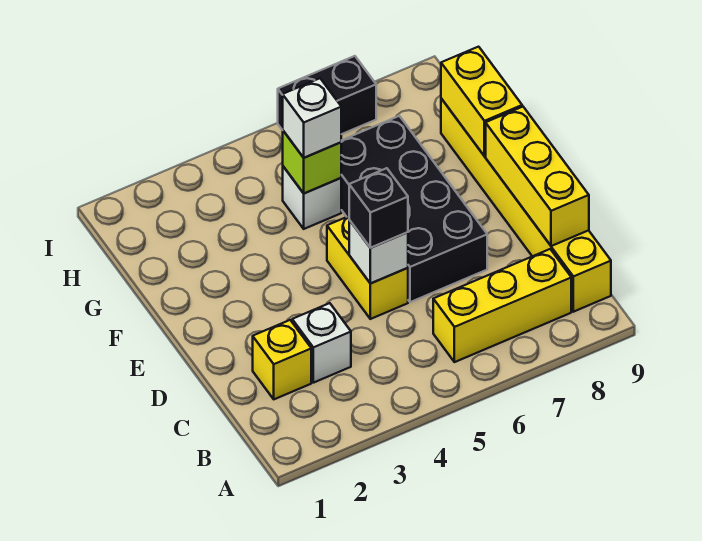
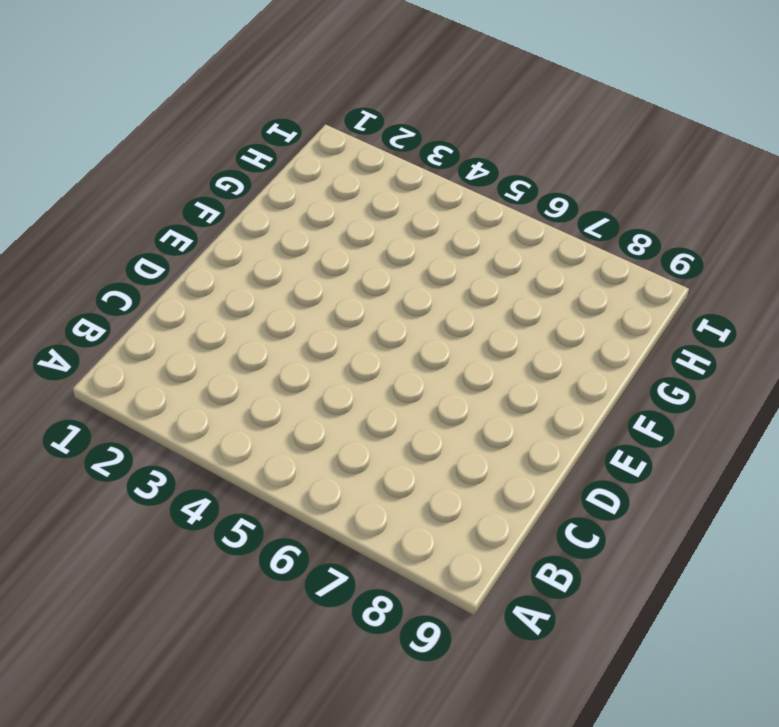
none -> yellow brick B6:B8 level 1
none -> yellow brick B9:G9 level 1
none -> yellow brick C2 level 1

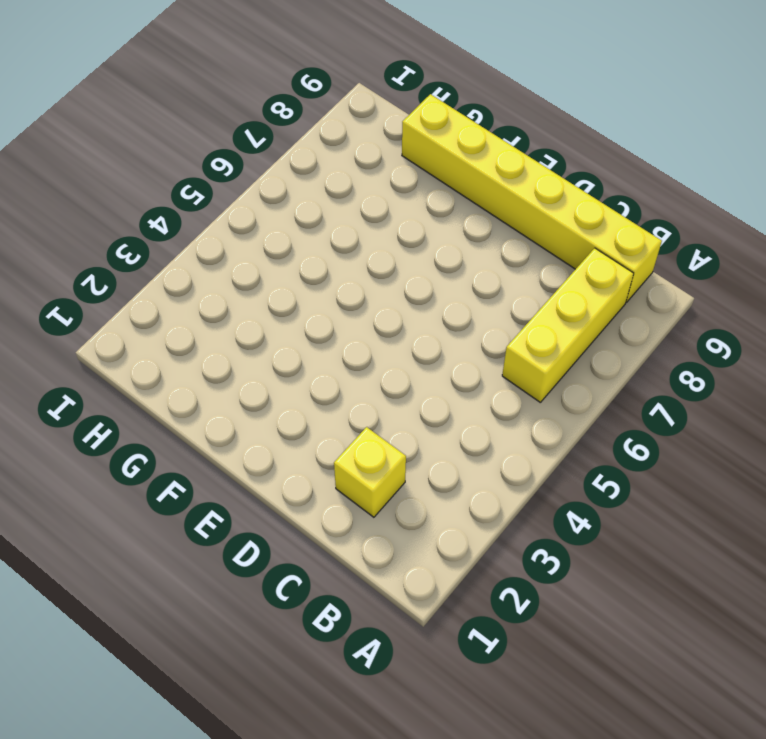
none -> white brick C3 level 1
none -> yellow brick D5:E5 level 1
none -> black brick D6:G7 level 1

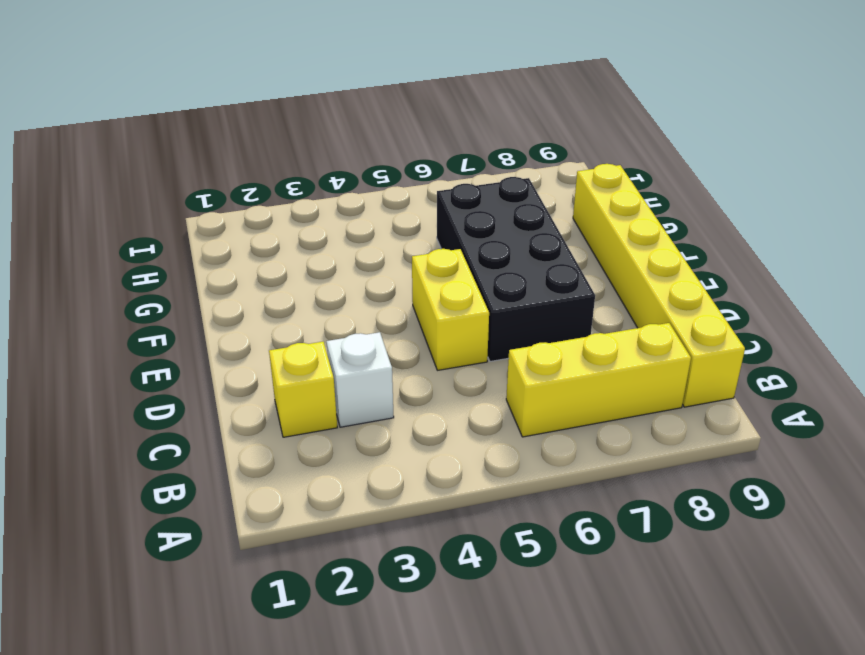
none -> white brick G5 level 1
none -> black brick I6:I7 level 1
none -> yellow brick C9:E9 level 2

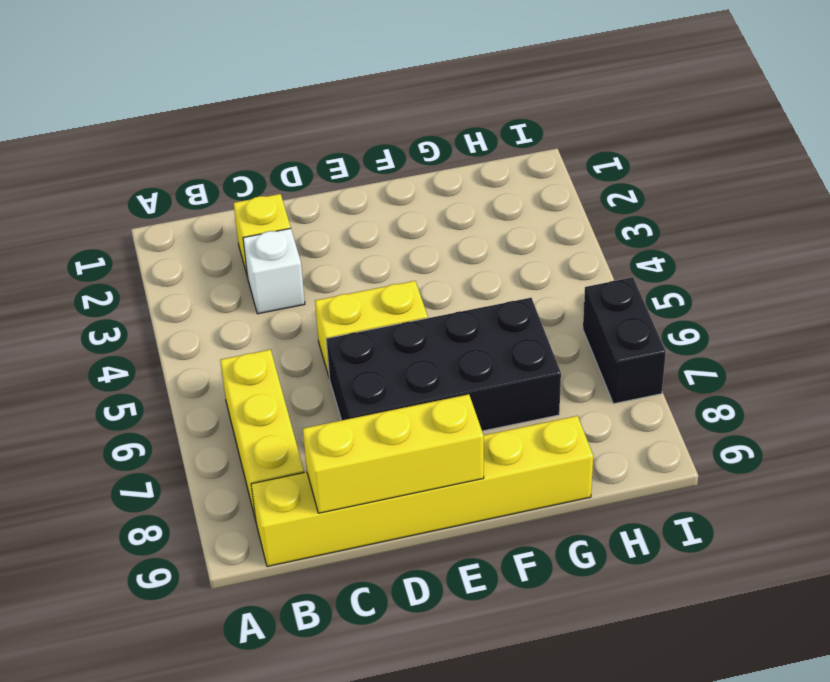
none -> white brick G5 level 1
none -> white brick D5 level 2
none -> yellow brick F9:G9 level 2

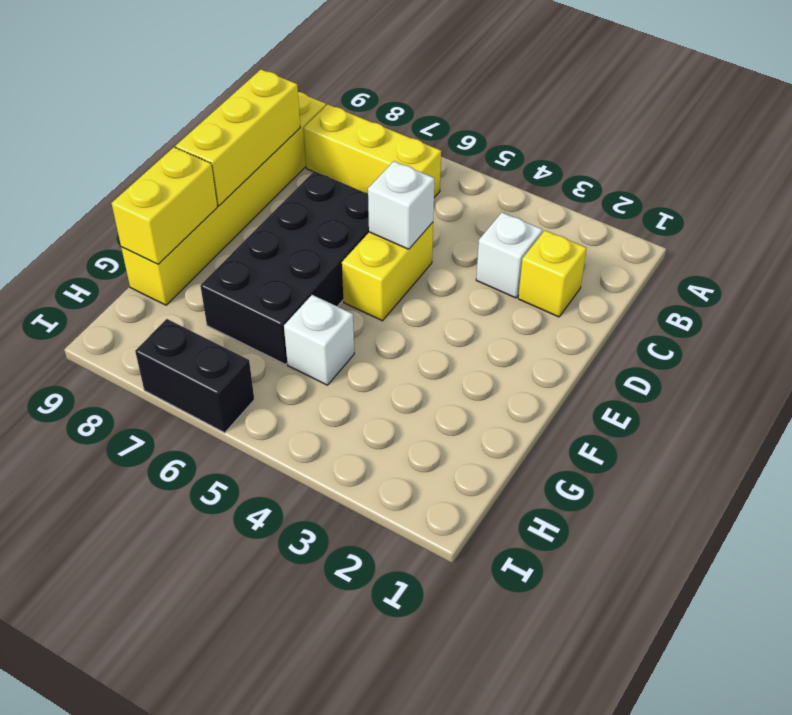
none -> lime brick G5 level 2
none -> black brick D5 level 3
none -> white brick G5 level 3

